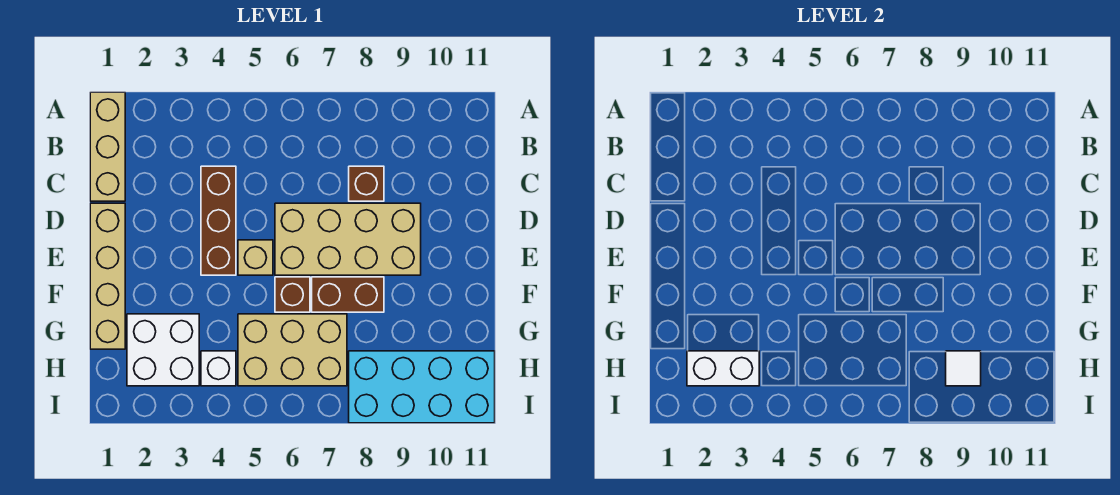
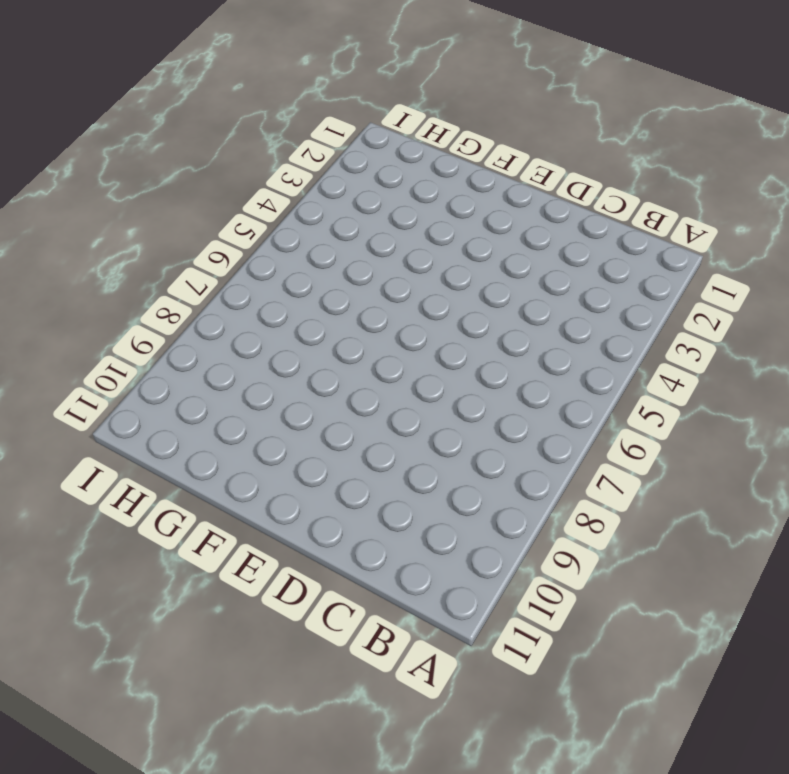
none -> tan brick A1:C1 level 1
none -> brown brick C4:E4 level 1
none -> brown brick C8 level 1

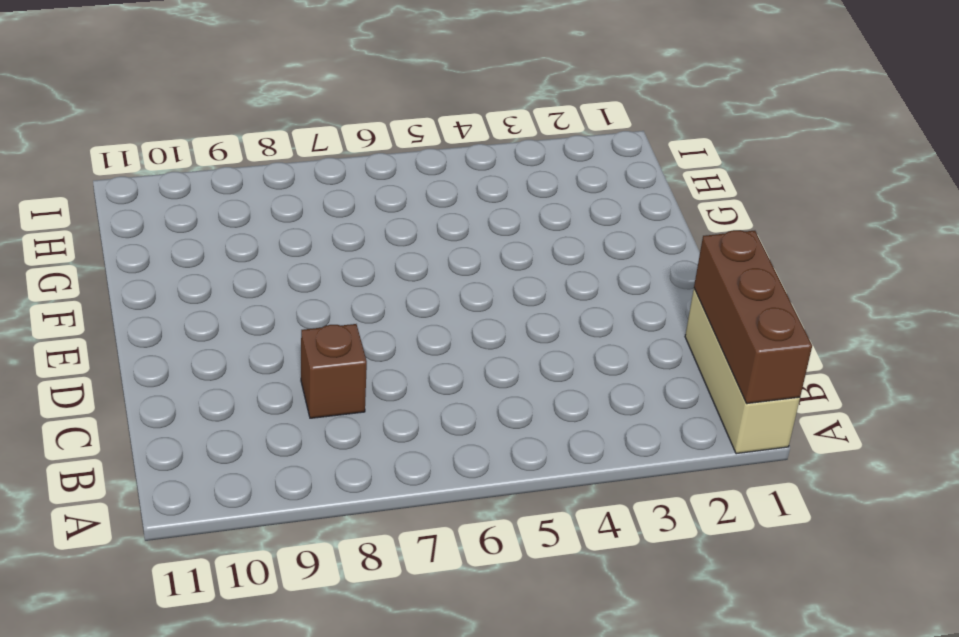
brown brick A1:C1 level 2 -> brown brick C4:E4 level 1
none -> tan brick D1:G1 level 1
none -> tan brick D6:E9 level 1
none -> tan brick E5 level 1

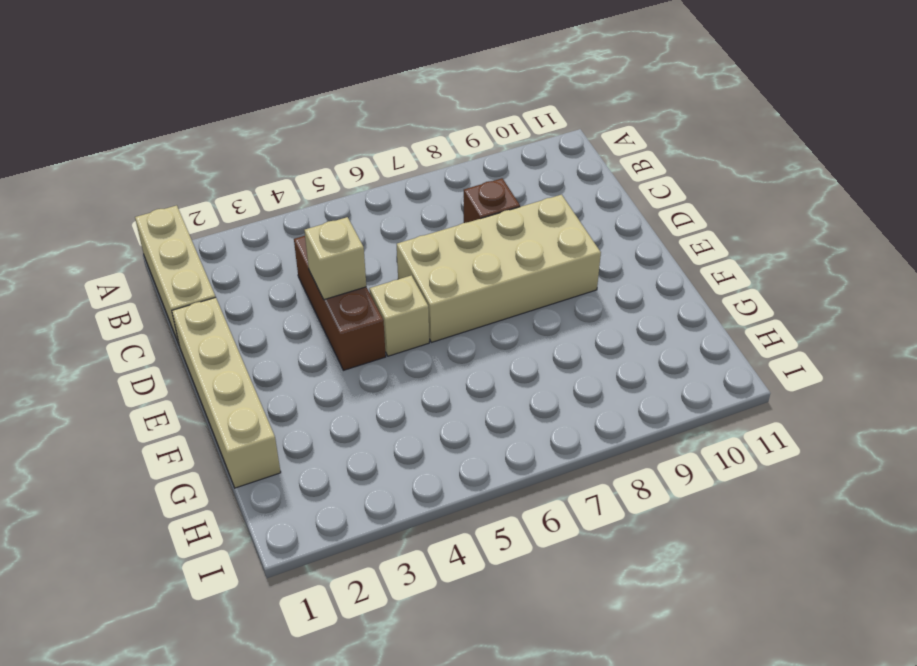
tan brick D4 level 2 -> none
none -> brown brick F6 level 1
none -> brown brick F7:F8 level 1
none -> white brick G2:H3 level 1

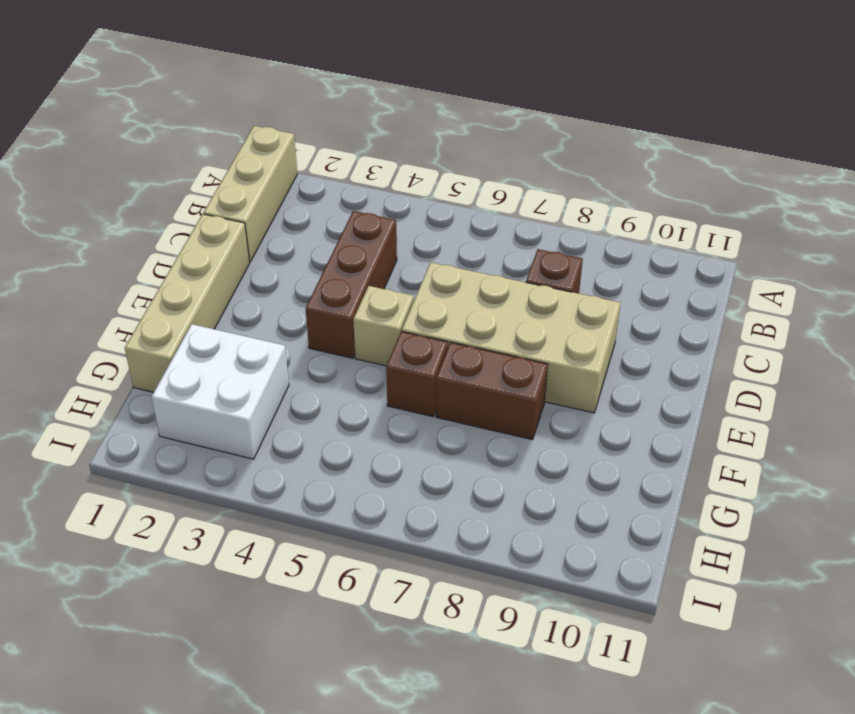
none -> tan brick G5:H7 level 1
none -> white brick H4 level 1
none -> cyan brick H8:I11 level 1

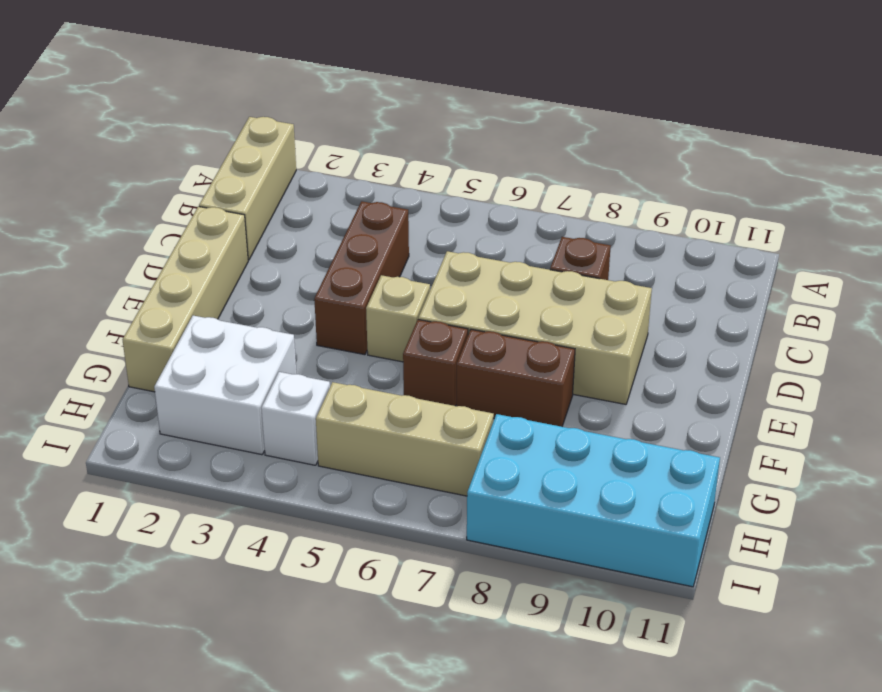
tan brick H5:H7 level 1 -> tan brick G5:H7 level 1
none -> white brick H2:H3 level 2
none -> white tile H9 level 2

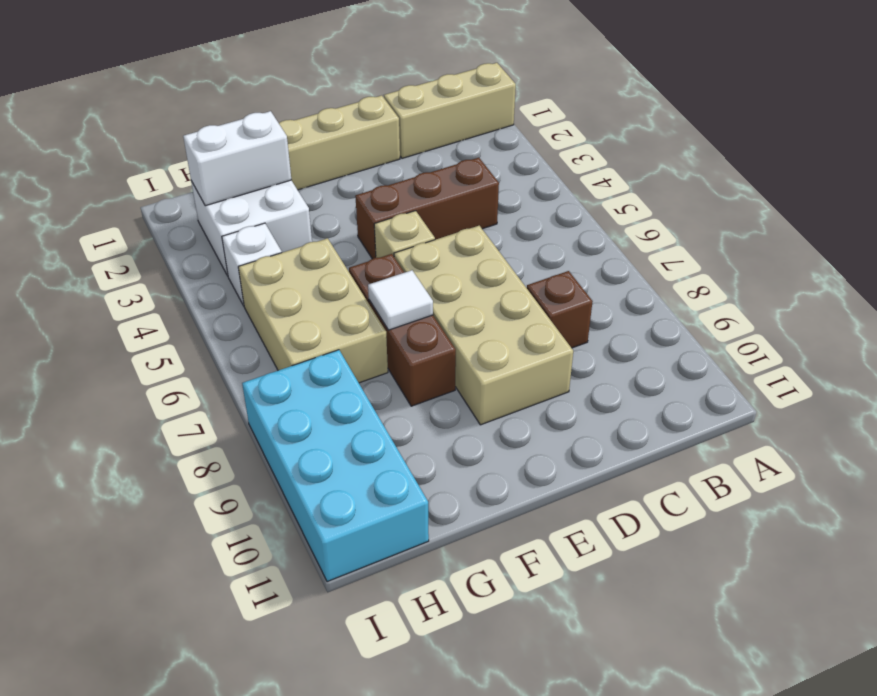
white tile F7 level 2 -> white tile H9 level 2
white brick G2:H2 level 2 -> white brick H2:H3 level 2

